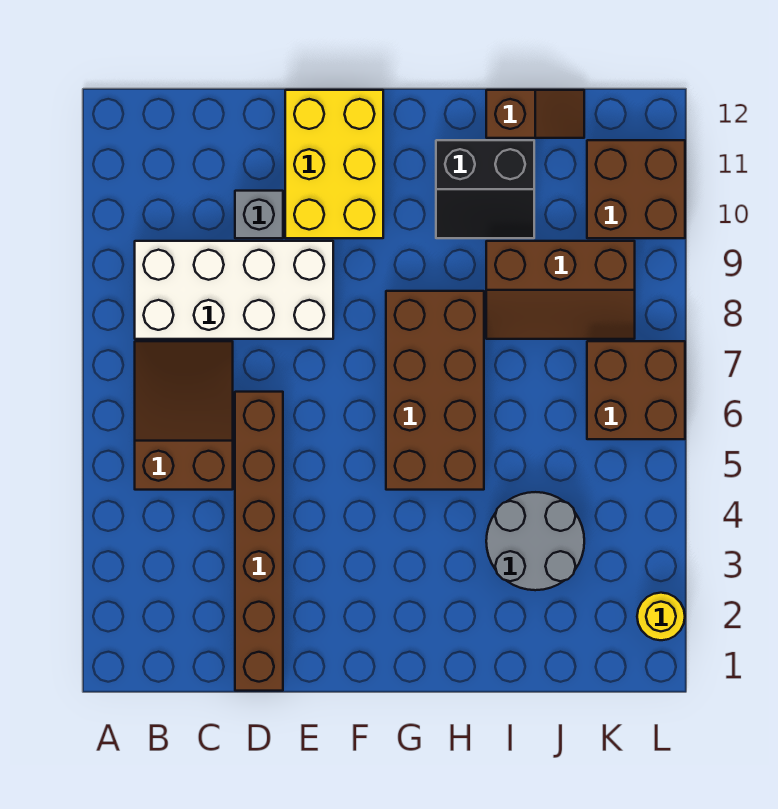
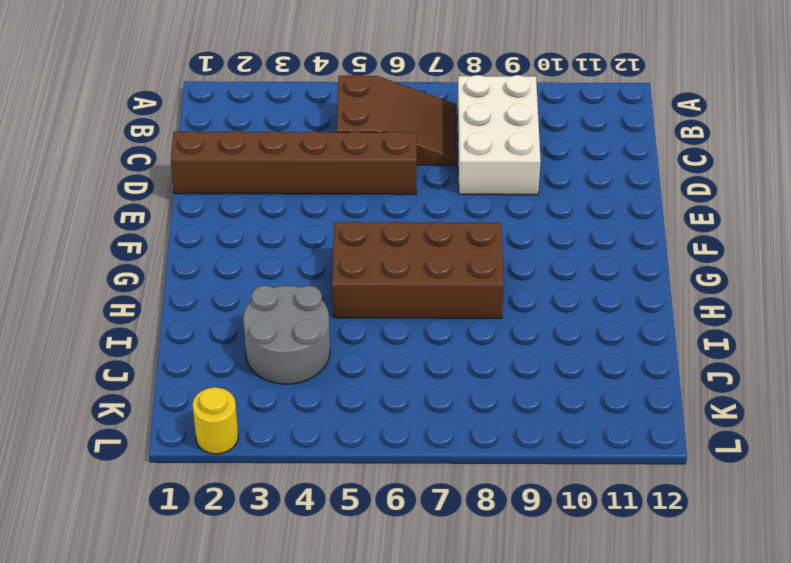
white brick B8:D9 level 1 -> white brick B8:E9 level 1
none -> grey brick D10 level 1
none -> yellow brick E10:F12 level 1
none -> black slope H10:I11 level 1 top 11

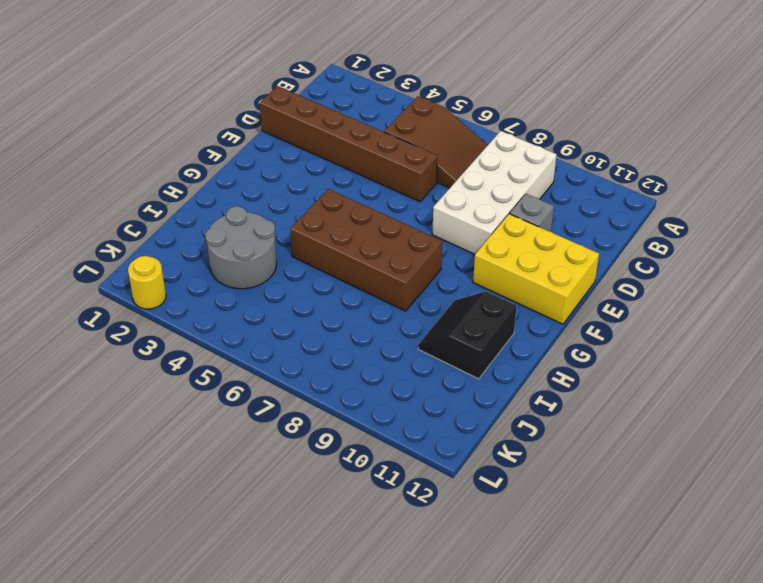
none -> brown slope I8:K9 level 1 top 9
none -> brown slope I12:J12 level 1 top I
none -> brown brick K6:L7 level 1

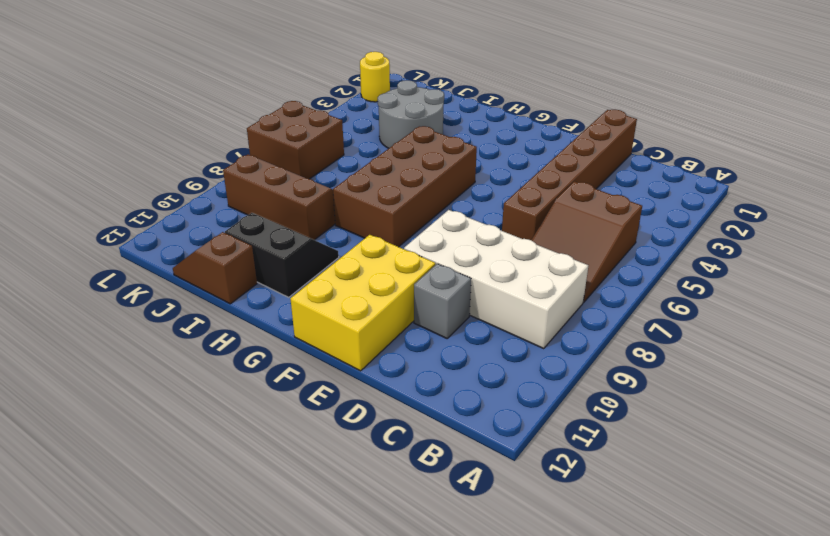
none -> brown brick K10:L11 level 1

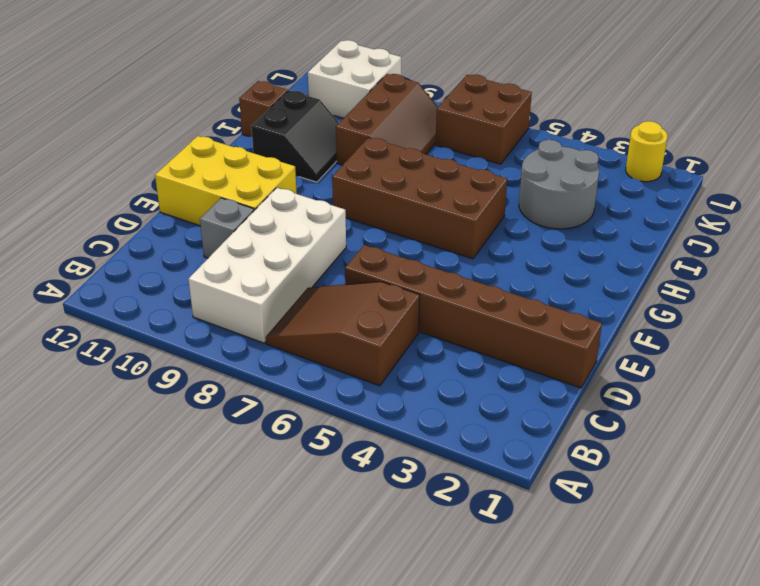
white brick K10:L11 level 1 -> brown brick K10:L11 level 1

